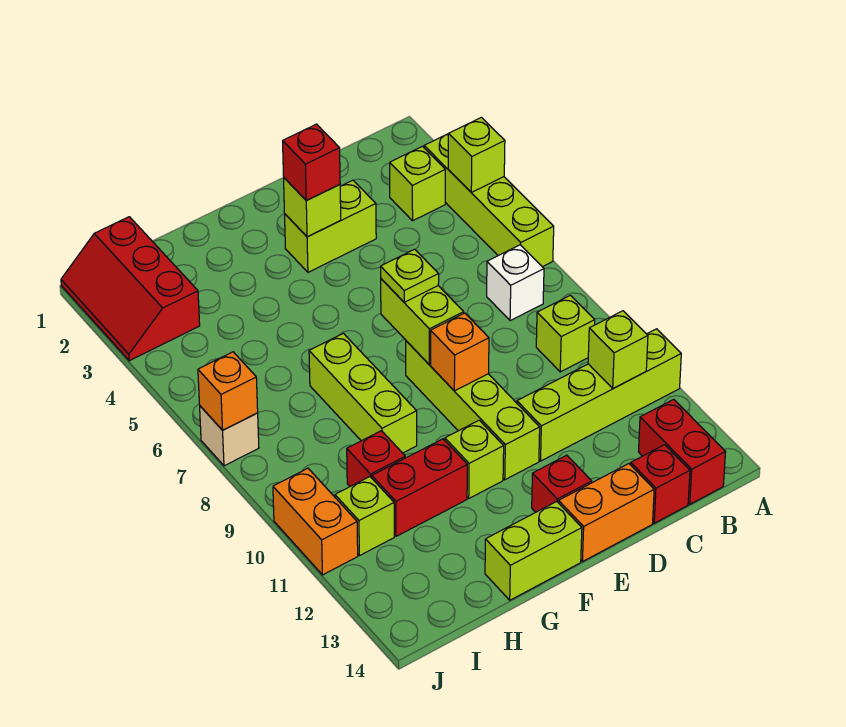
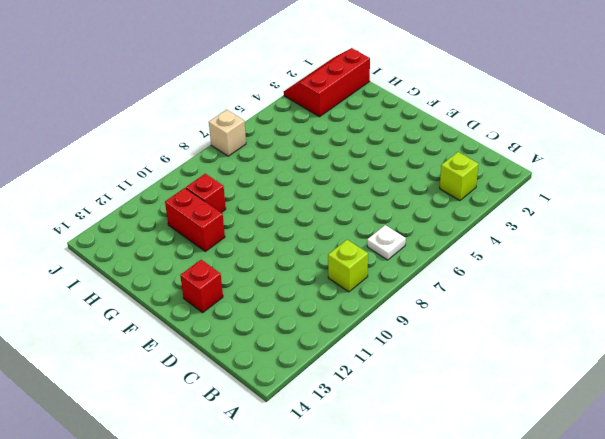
white plate B7 level 1 -> white brick B7 level 1
none -> lime brick A3:A6 level 1
none -> lime brick A11:D11 level 1
none -> red brick B13:B14 level 1

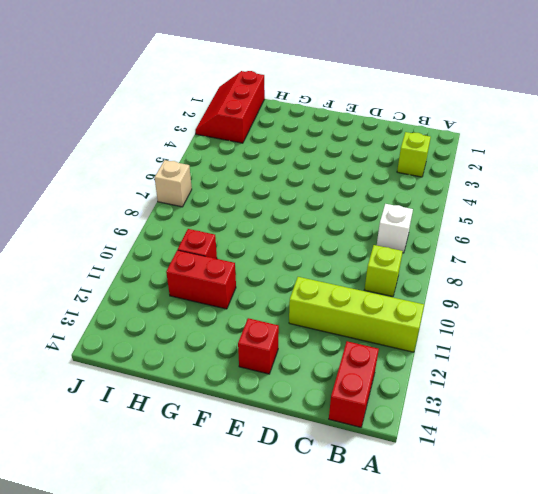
none -> lime brick A3:A6 level 1
none -> red brick C14 level 1
none -> lime brick D3:E3 level 1

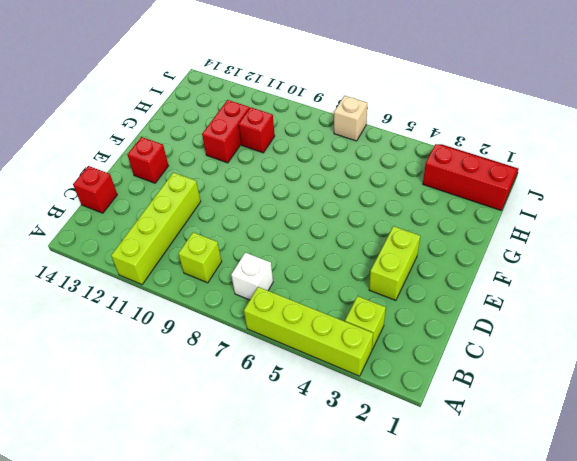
none -> red brick B13:B14 level 1
none -> orange brick D14:E14 level 1
none -> lime brick E8:E11 level 1

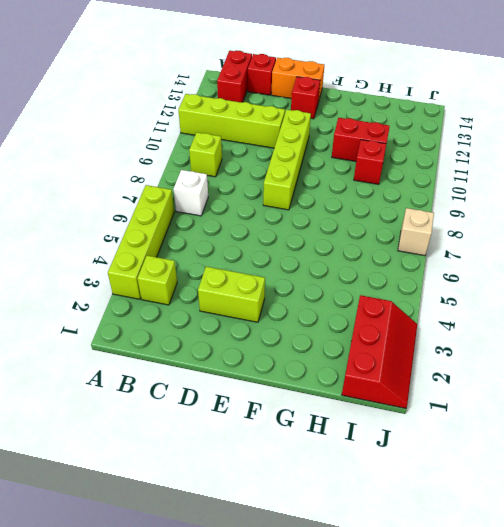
none -> lime brick F11 level 1
none -> lime brick F14:G14 level 1
none -> lime brick G7:G9 level 1

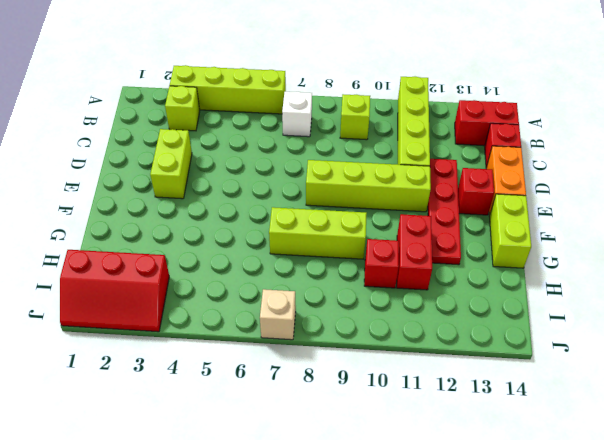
red plate D12:G12 level 1 -> none
none -> lime brick F11 level 1
none -> lime brick I11 level 1
none -> orange brick J10:J11 level 1

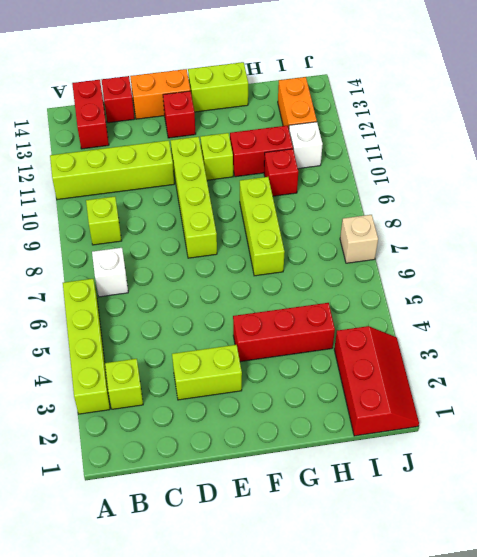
red brick F4:H4 level 1 -> none
white brick I11 level 1 -> lime brick I11 level 1
orange brick I12:I13 level 1 -> orange brick J10:J11 level 1
none -> lime brick A4 level 2
none -> lime brick B11 level 2
none -> lime brick E3 level 2

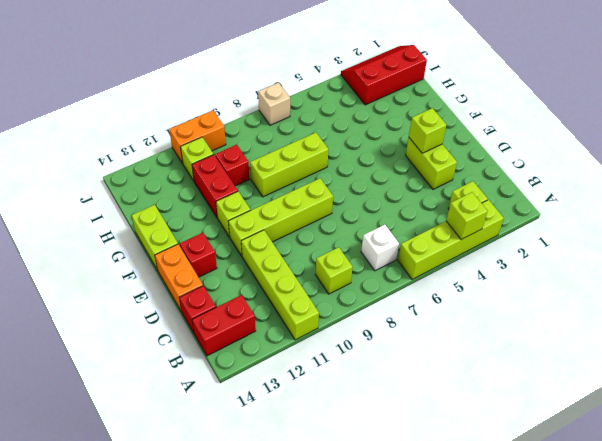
none -> lime brick B11 level 2
none -> lime brick E7:E8 level 2
none -> orange brick E9 level 2

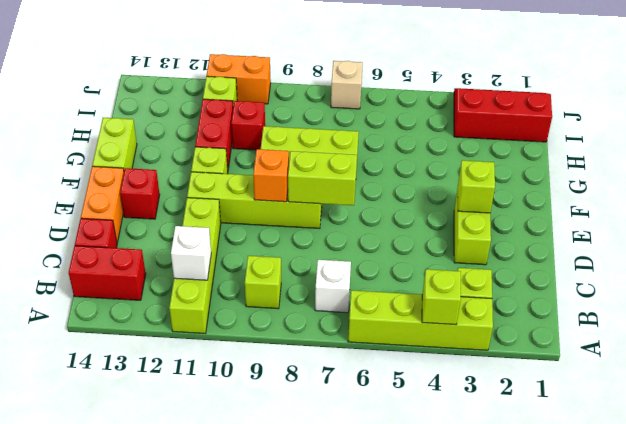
white brick B11 level 2 -> lime brick B11 level 2
none -> orange brick J7 level 2
none -> red brick E3 level 3
none -> lime plate E7 level 3

